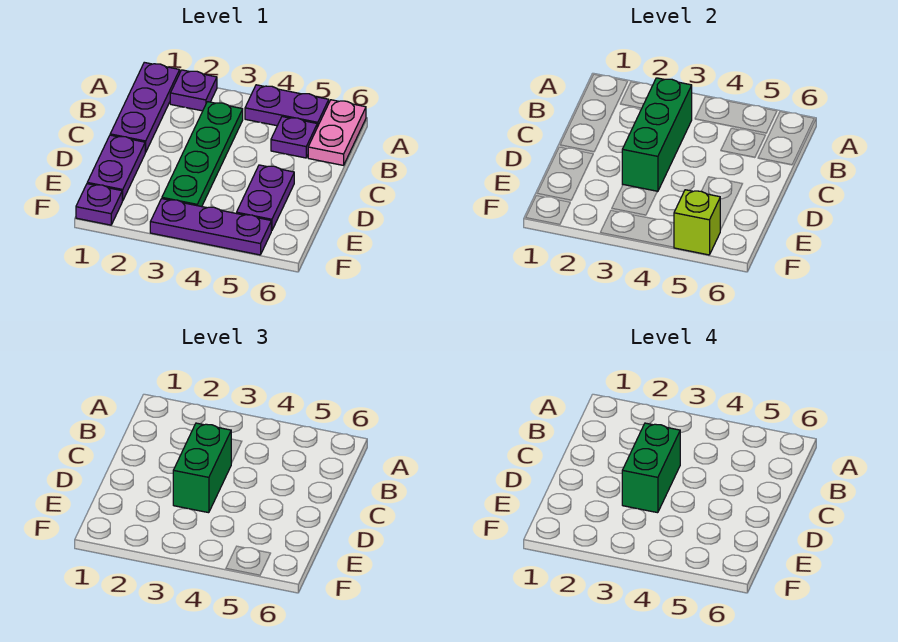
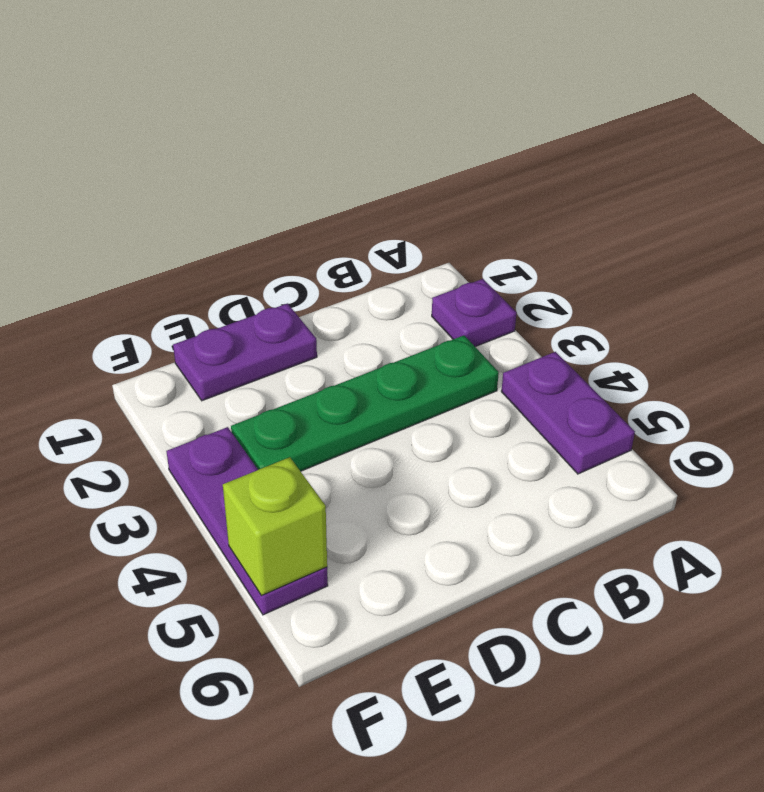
none -> purple plate A1:C1 level 1
none -> pink plate A6:B6 level 1
none -> purple plate B5 level 1

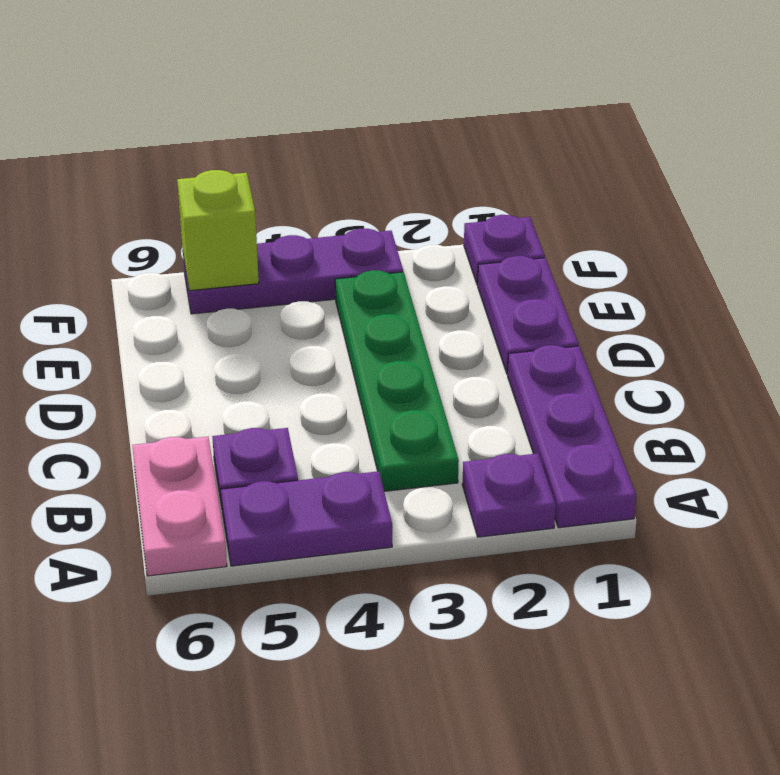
none -> purple plate D5:E5 level 1
none -> green brick B3:D3 level 2
none -> green brick C3:D3 level 3

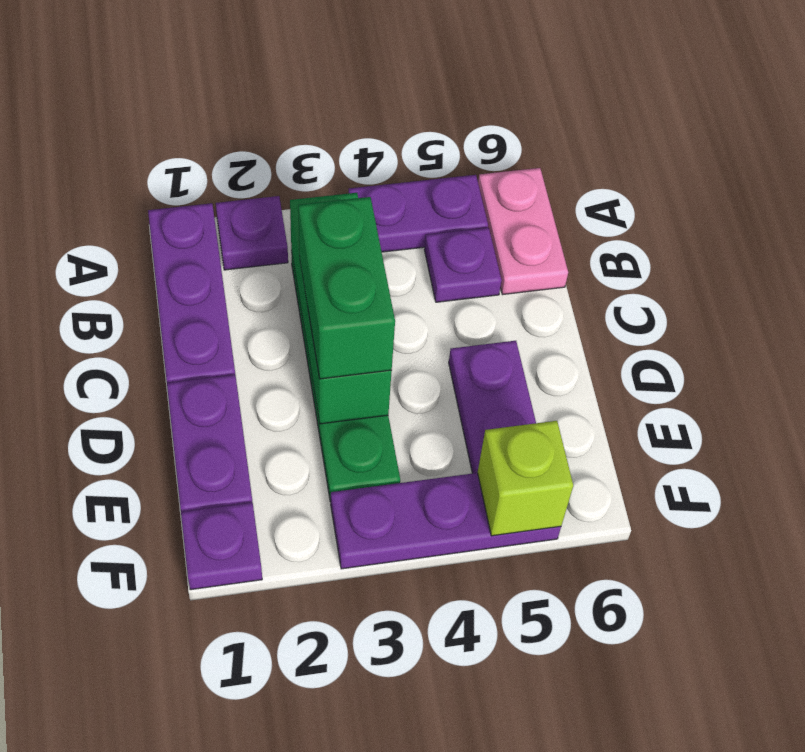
none -> green brick C3:D3 level 4

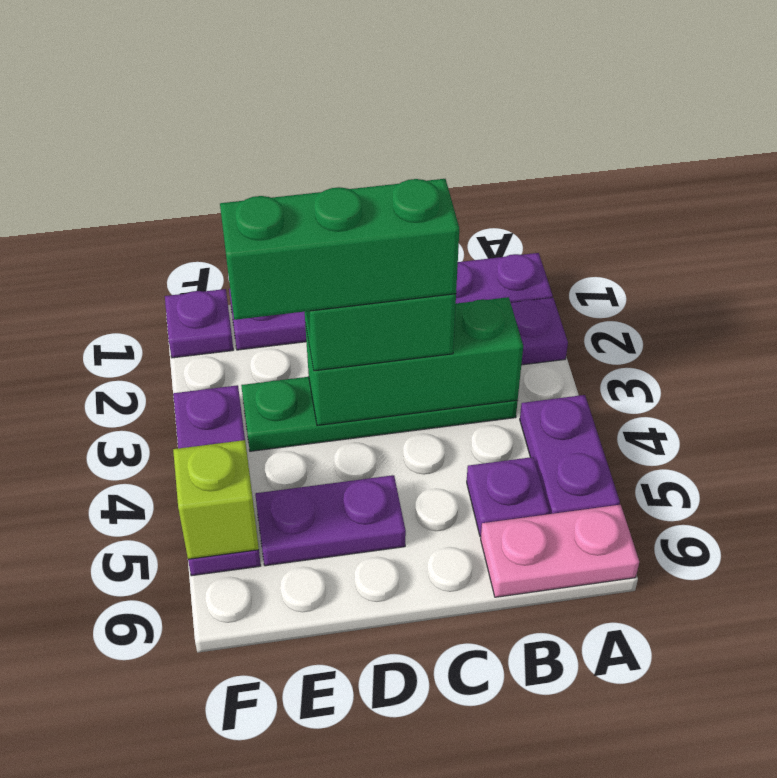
green brick C3:E3 level 4 -> green brick C3:D3 level 4

